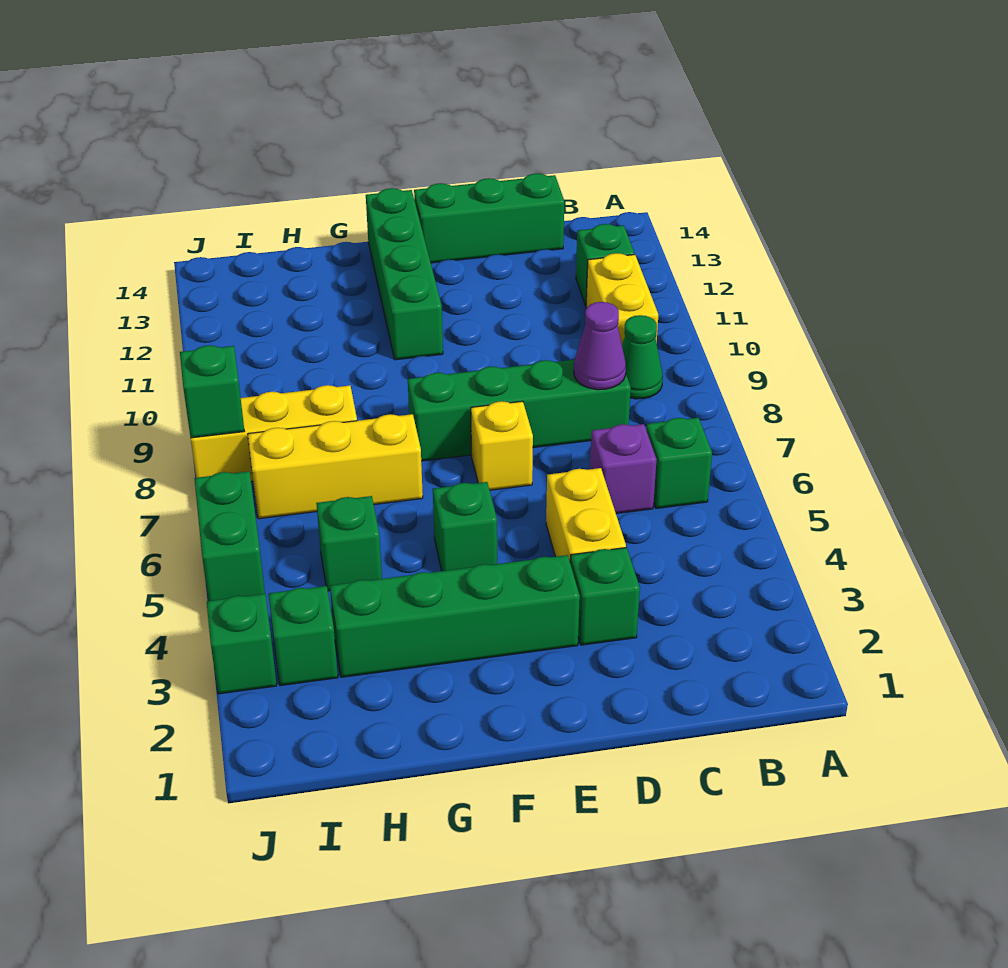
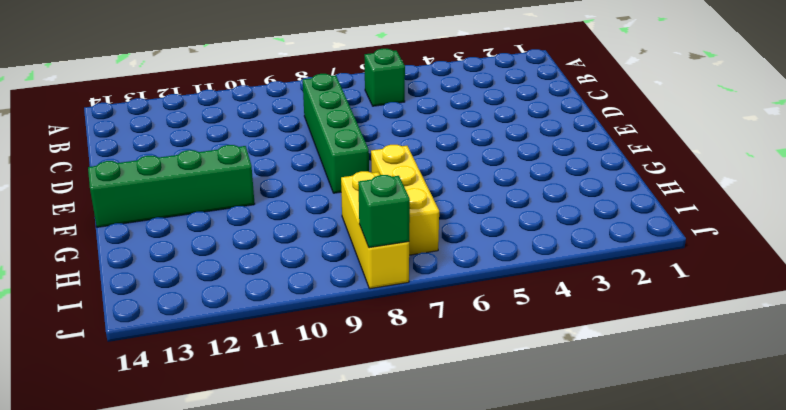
none -> green cone B9 level 1
none -> yellow brick B10:B11 level 1
none -> green brick B12 level 1

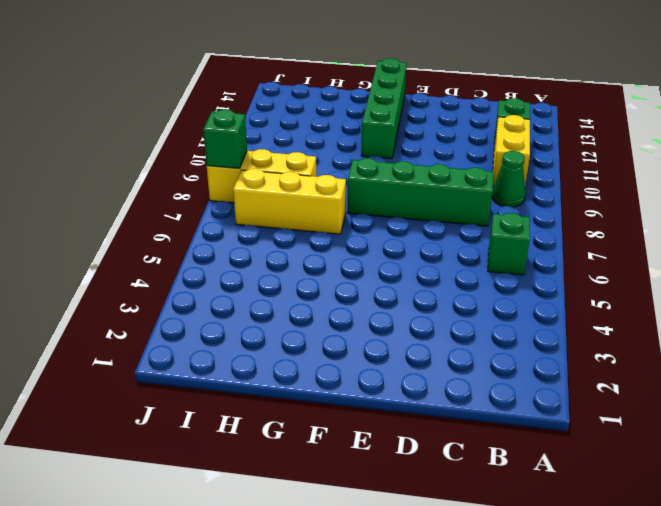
none -> purple brick C6 level 1
none -> green brick C14:E14 level 1
none -> green brick D3 level 1

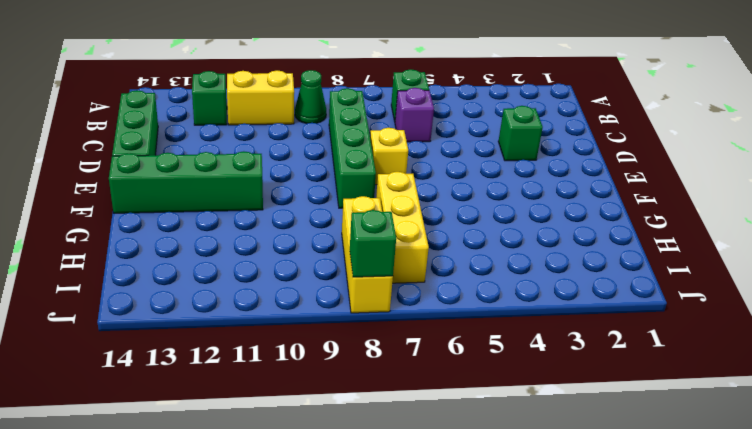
none -> yellow brick D4:D5 level 1
none -> green brick E3:H3 level 1
none -> green brick F5 level 1

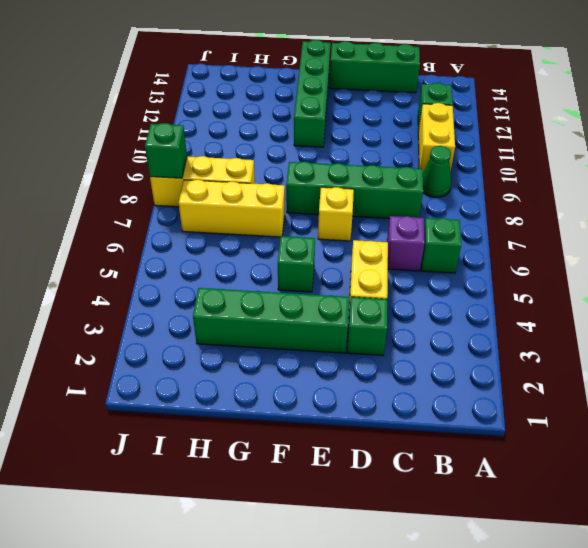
none -> green brick H5 level 1
none -> green brick I3 level 1
none -> green brick J3 level 1

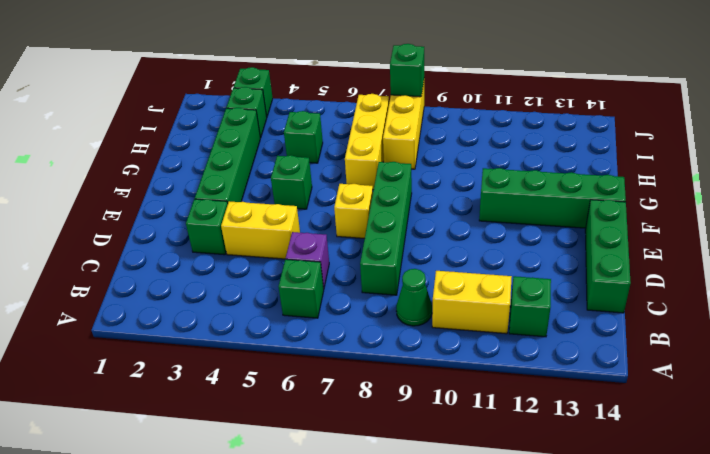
none -> green brick J5:J6 level 1
none -> purple cone C8 level 2

